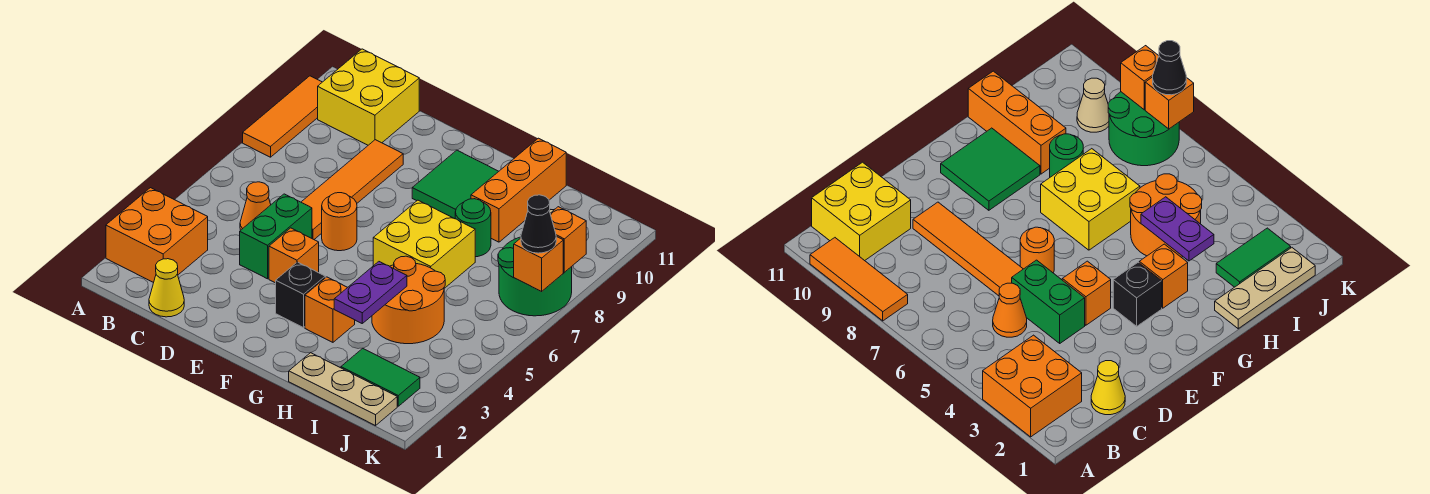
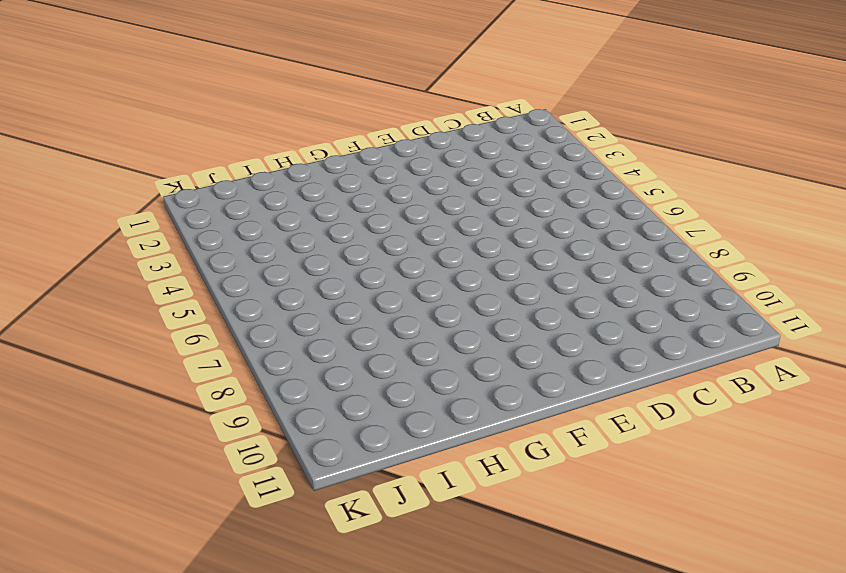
none -> orange brick A2:B3 level 1
none -> orange tile A8:A10 level 1
none -> yellow brick B10:C11 level 1

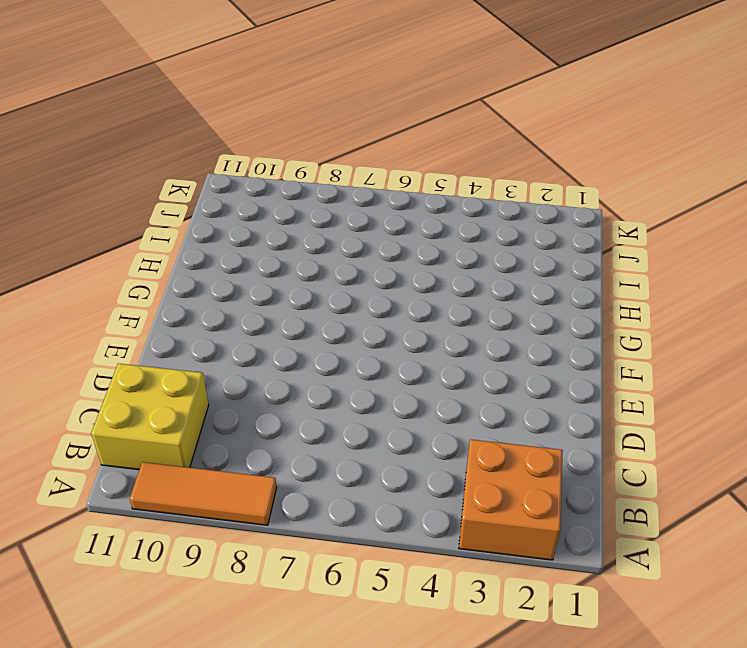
none -> yellow cone C1 level 1
none -> orange cone C5 level 1
none -> green brick D4:D5 level 1

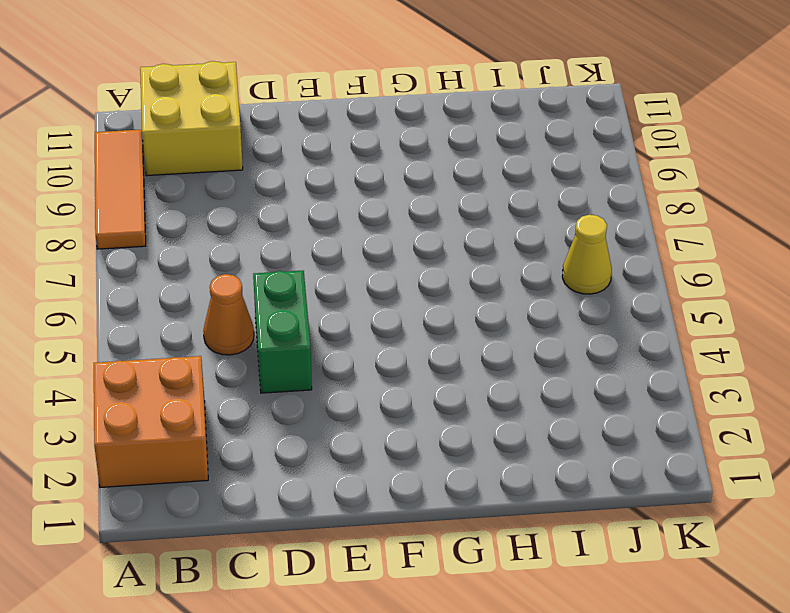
yellow cone J6 level 1 -> yellow cone C1 level 1
none -> orange tile D6:D9 level 1
none -> orange brick E4 level 1
none -> orange round brick E6 level 1

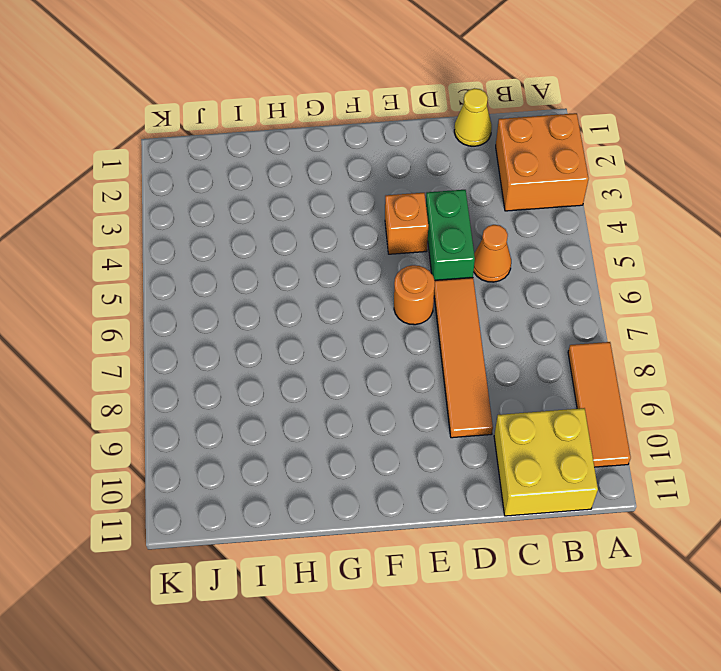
none -> black brick F3 level 1
none -> green tile F9:G10 level 1
none -> orange brick G3 level 1

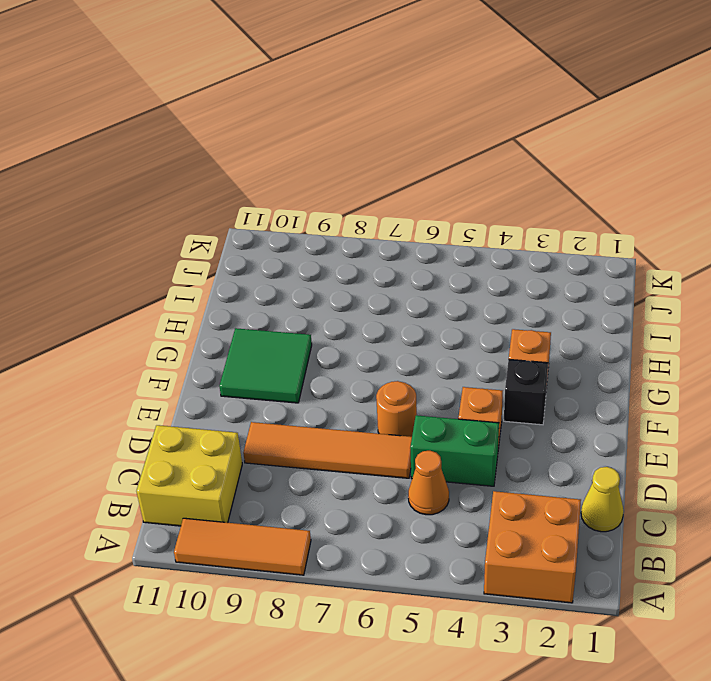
none -> yellow brick G6:H7 level 1
none -> tan plate H1:J1 level 1
none -> orange round brick H4:I5 level 1

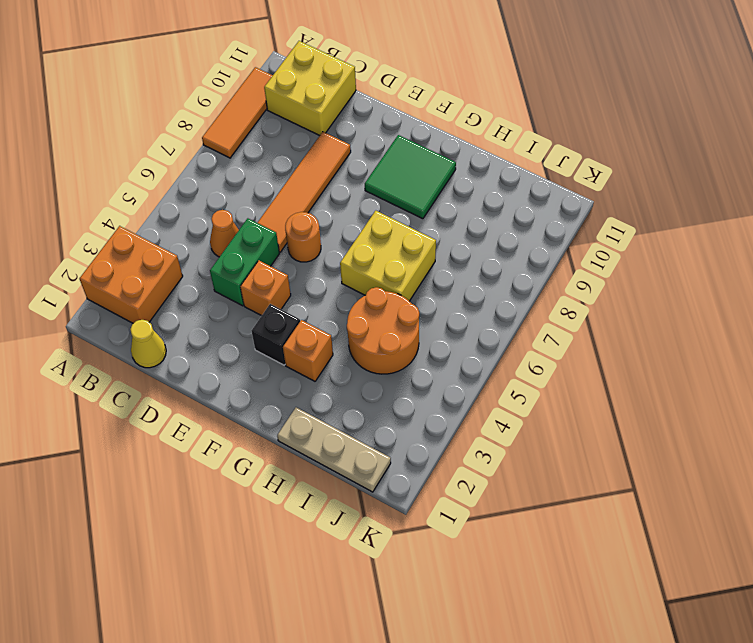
none -> green round brick H8 level 1
none -> orange brick H9:H11 level 1
none -> green tile I2:J2 level 1

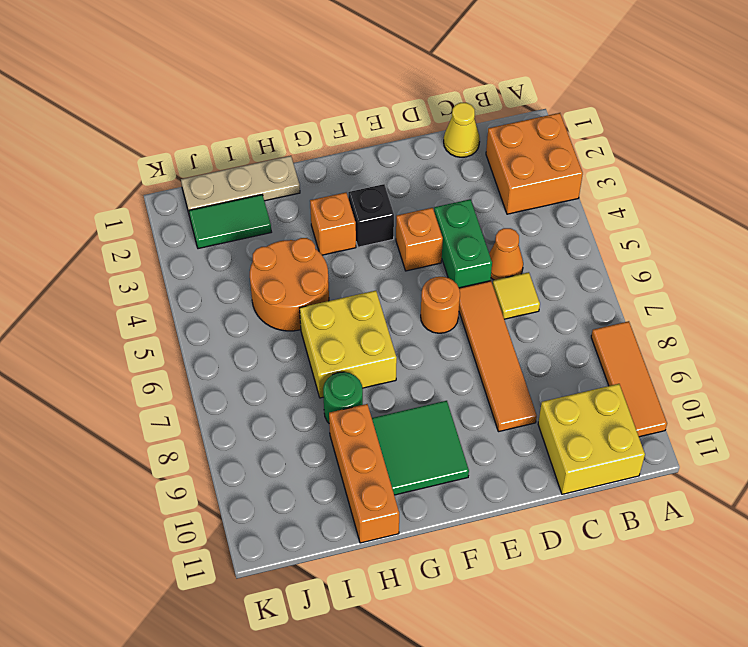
yellow tile C6 level 1 -> none
none -> green round brick J7:K8 level 1
none -> tan cone J9 level 1
none -> purple plate H3:H4 level 2

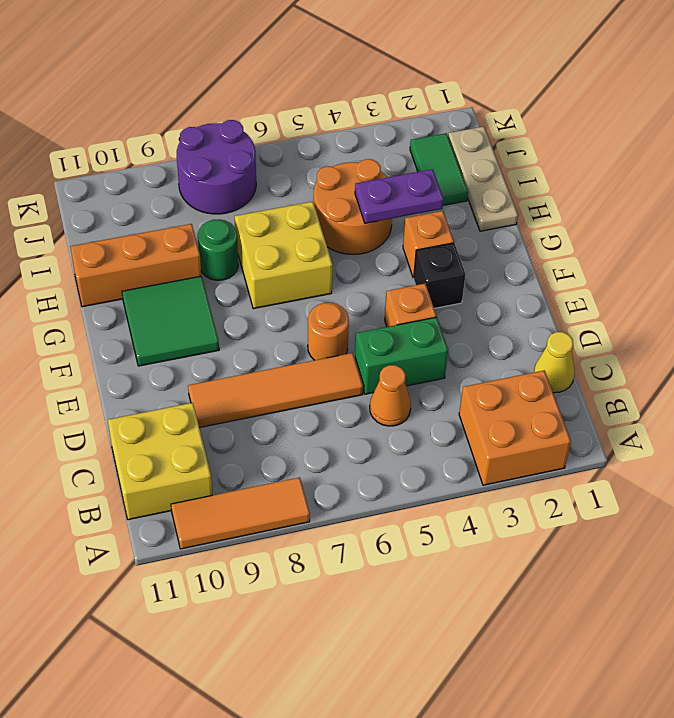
purple round brick J7:K8 level 1 -> green round brick J7:K8 level 1
none -> tan cone J9 level 1
none -> orange brick K7 level 2
none -> orange brick K8 level 2

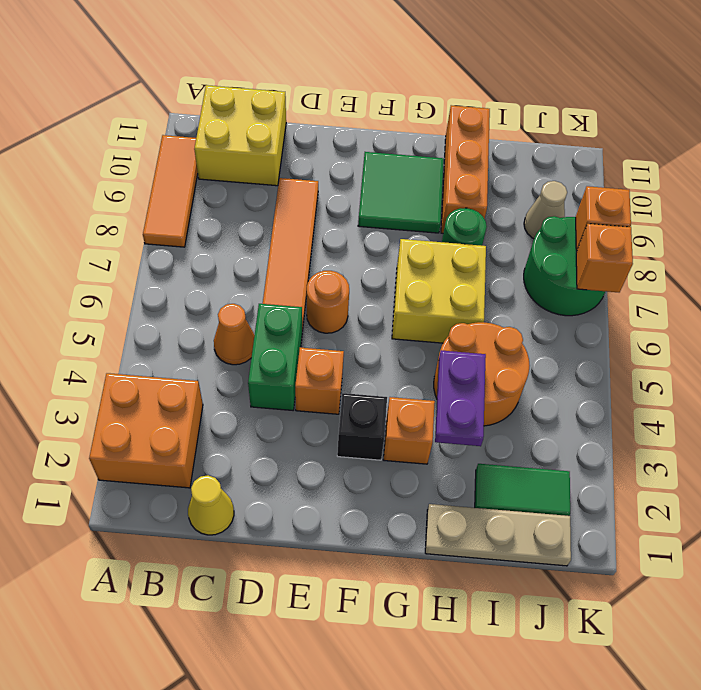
none -> black cone K7 level 3

